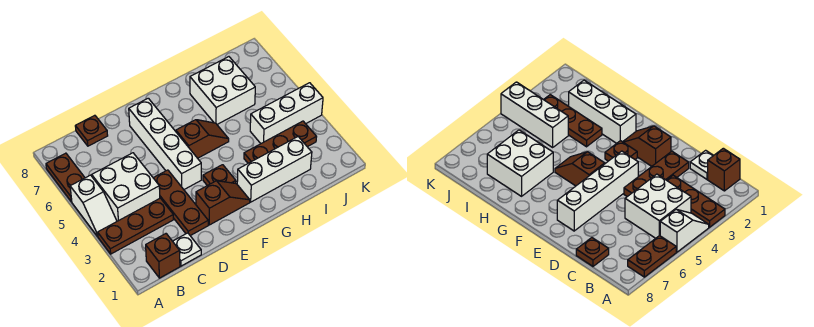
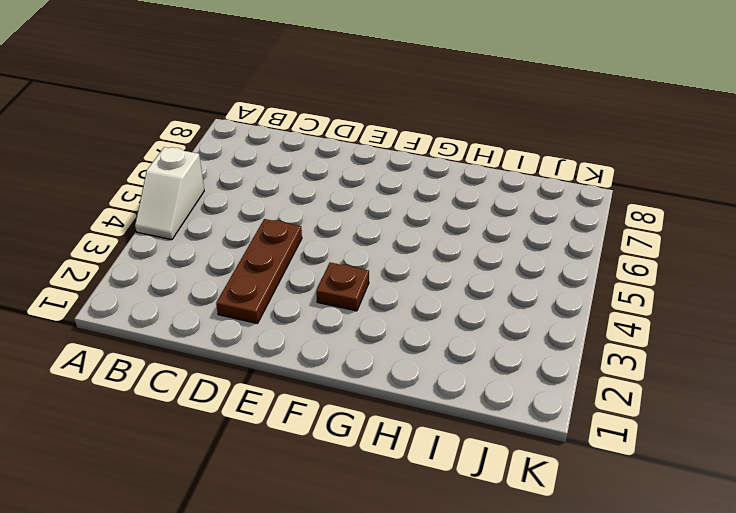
none -> brown plate A3:C3 level 1
none -> brown plate A6:A7 level 1
none -> brown brick B1 level 1

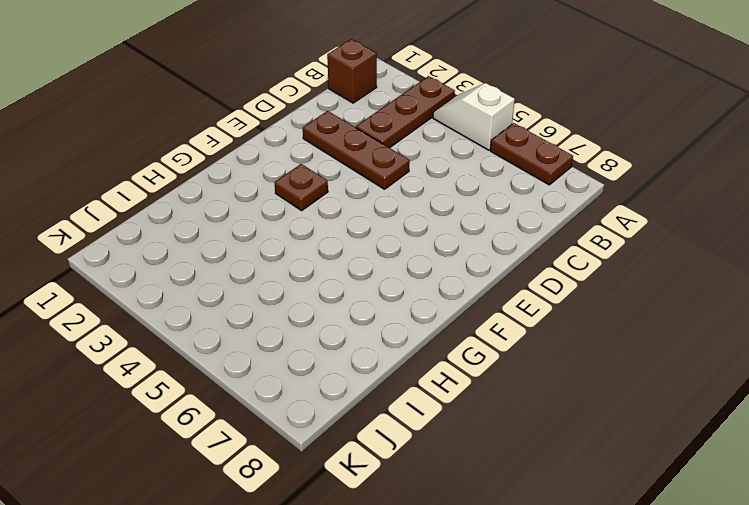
none -> white brick B4:C5 level 1
none -> white plate C1 level 1
none -> brown plate C8 level 1

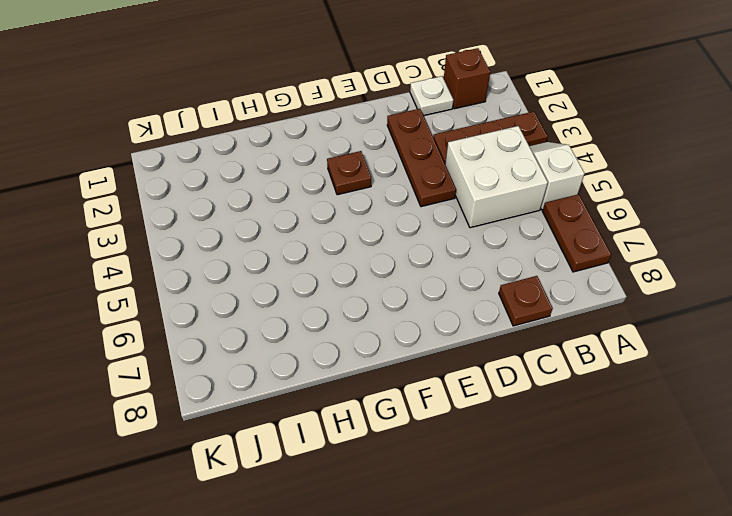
none -> brown slope E2:F2 level 1 top E
none -> white brick E4:E7 level 1
none -> brown slope F5:G5 level 1 top F

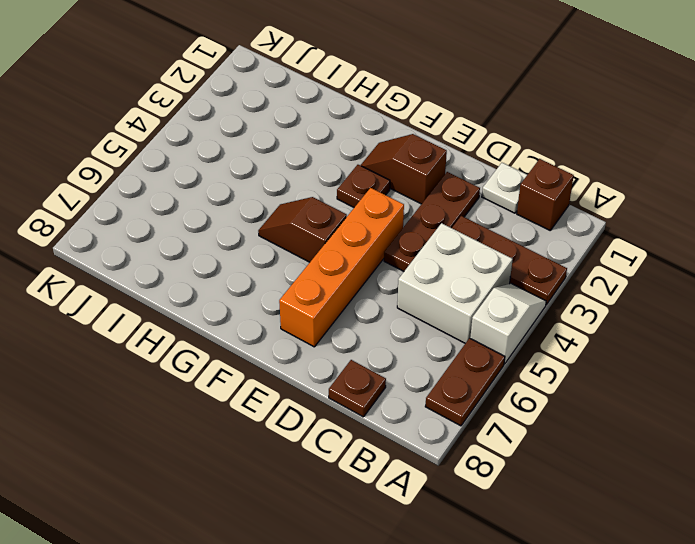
orange brick E4:E7 level 1 -> white brick E4:E7 level 1
none -> white brick G2:I2 level 1
none -> brown plate H3:J3 level 1
none -> white brick H6:I7 level 1

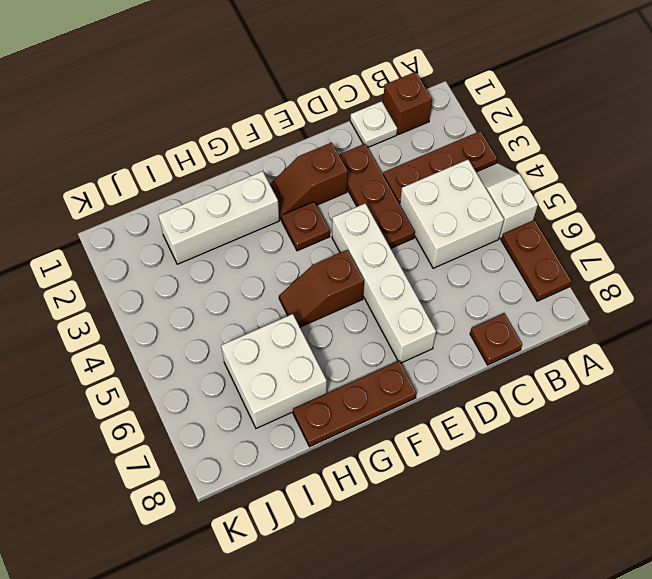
brown plate F8:H8 level 1 -> brown plate H3:J3 level 1
none -> white brick I4:K4 level 1

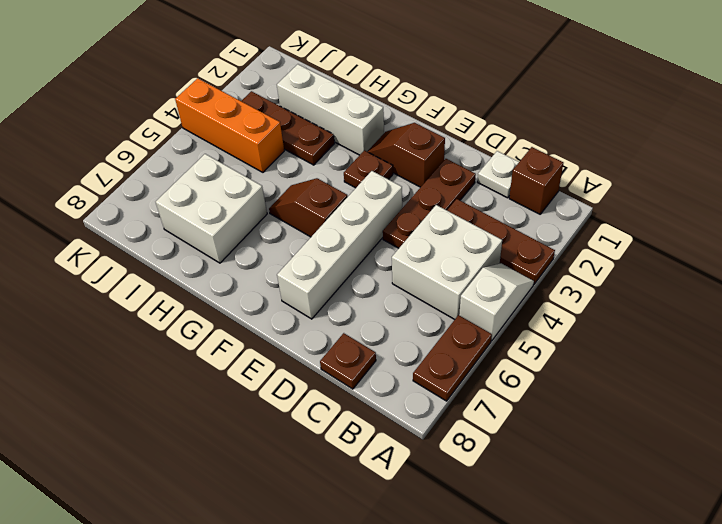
orange brick I4:K4 level 1 -> white brick I4:K4 level 1

